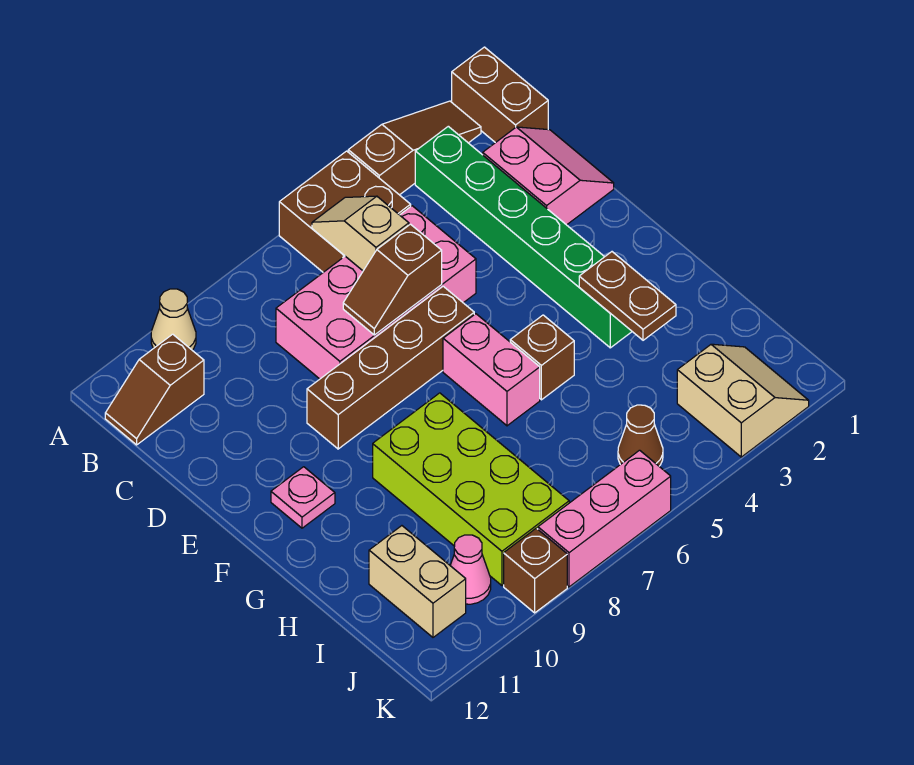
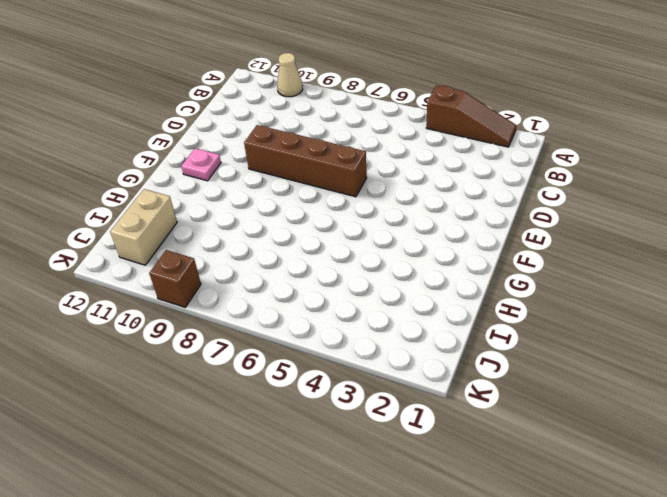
none -> brown brick A1:B1 level 1
none -> brown brick A5:B6 level 1
none -> green brick B3:G3 level 1

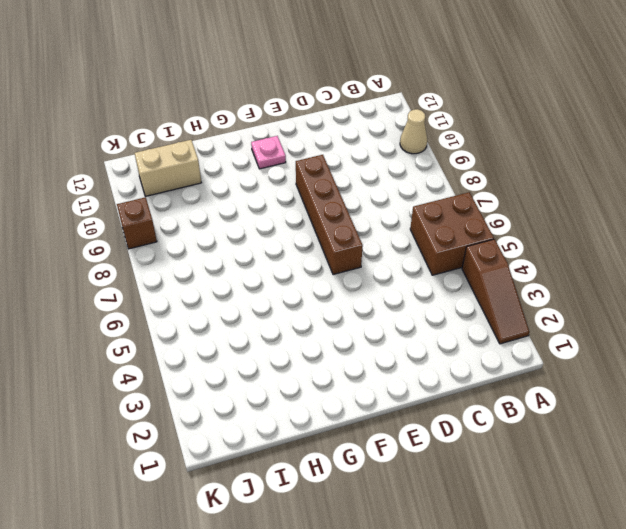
none -> brown brick A1:B1 level 1
none -> green brick B3:G3 level 1
none -> brown slope B11:B12 level 1 top 11

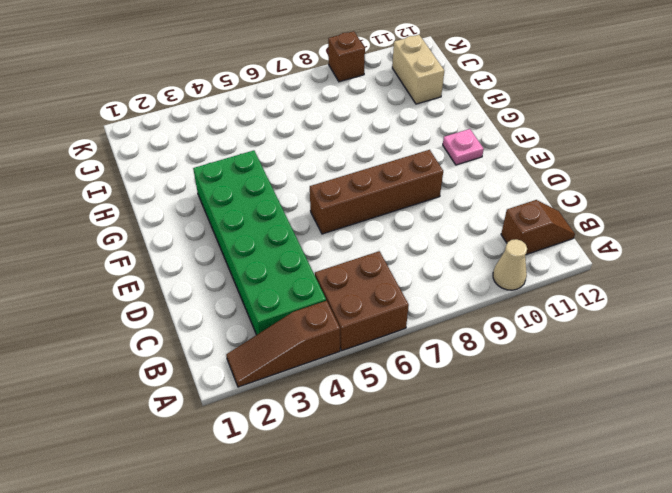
green brick B3:G4 level 1 -> green brick B3:G3 level 1
none -> brown brick A1:B1 level 1
none -> pink slope C1:D2 level 1 top 2
none -> pink brick C5:D8 level 1

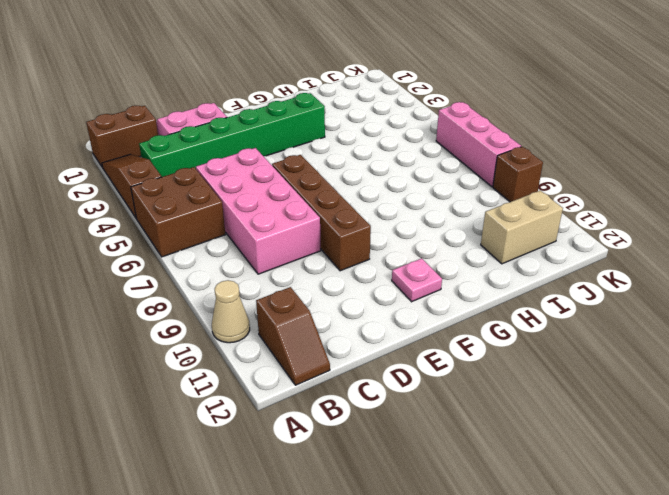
none -> pink brick F6:G6 level 1
none -> brown brick G5 level 1
none -> lime brick G8:J9 level 1

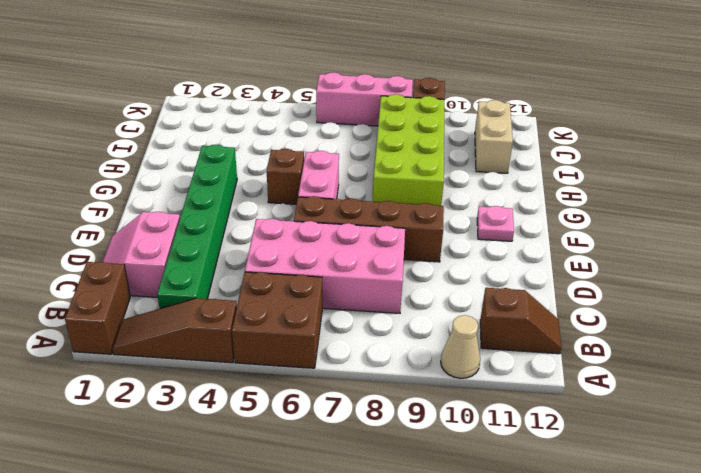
none -> tan slope J2:K3 level 1 top 3
none -> brown cone J5 level 1
none -> pink cone J10 level 1

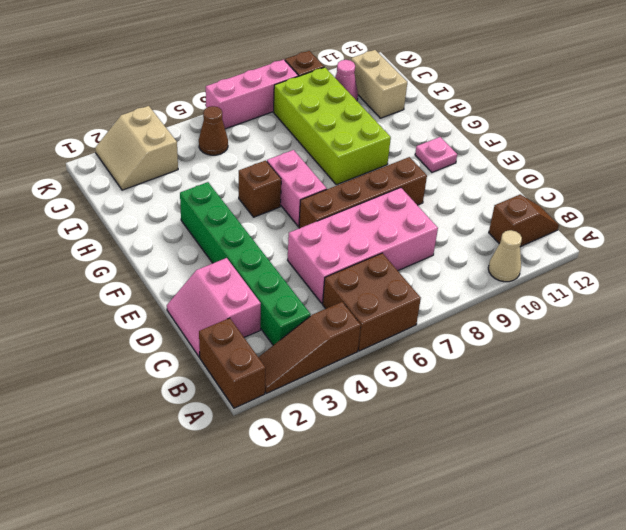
none -> tan slope B6:C6 level 2 top C
none -> brown slope D6:D7 level 2 top 6
none -> brown plate G3:H3 level 2

